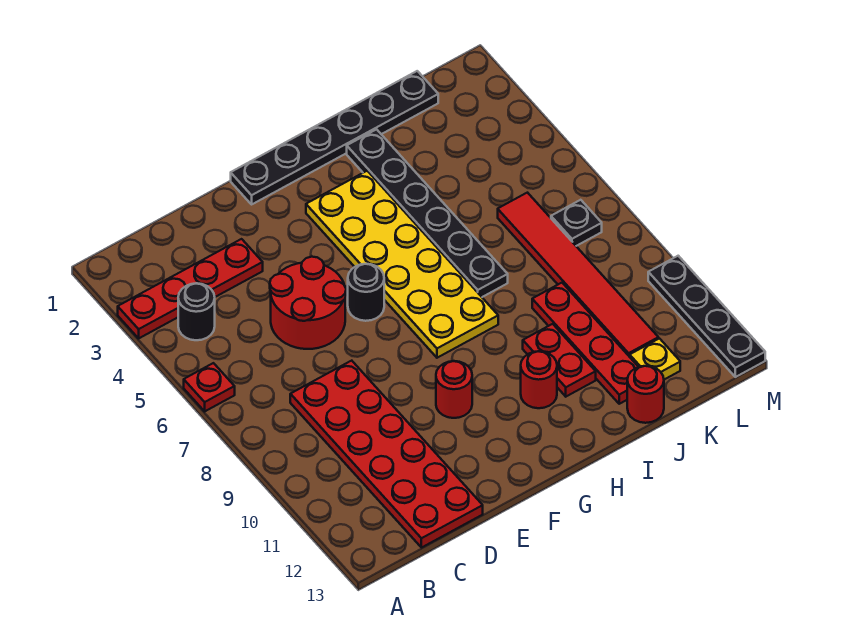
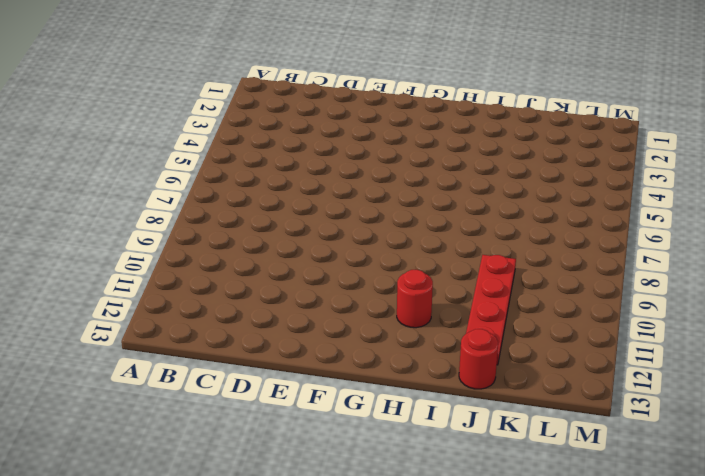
none -> red plate A3:D3 level 1
none -> red plate A6 level 1
none -> black round brick B4 level 1

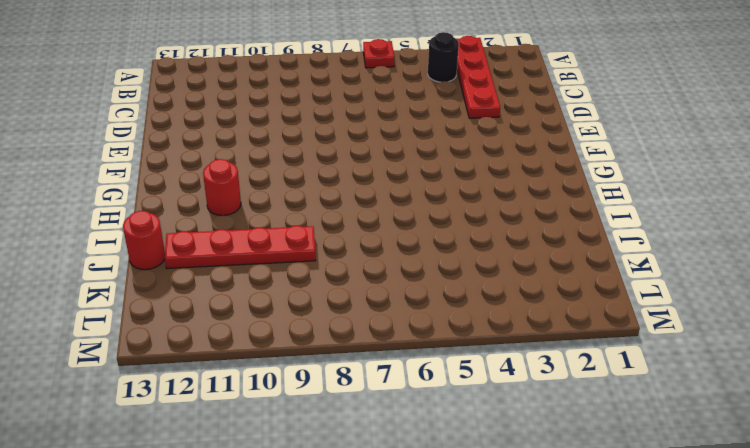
none -> red plate C8:D13 level 1
none -> red round brick D5:E6 level 1
none -> black plate F1:K1 level 1

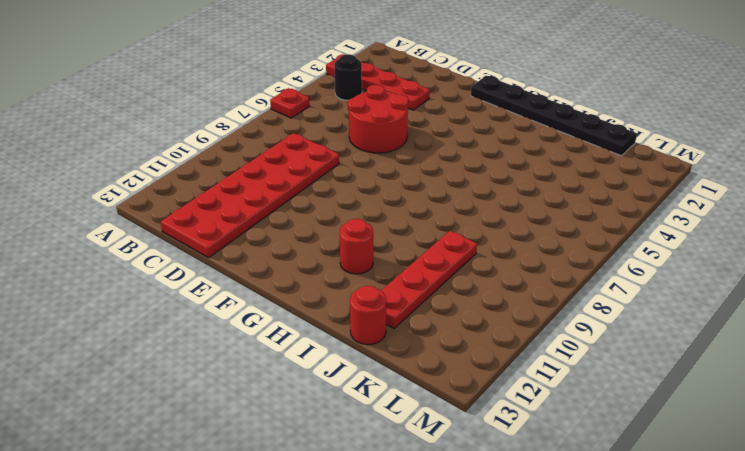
none -> black round brick F6 level 1
none -> red round brick F10 level 1
none -> yellow plate G3:H8 level 1

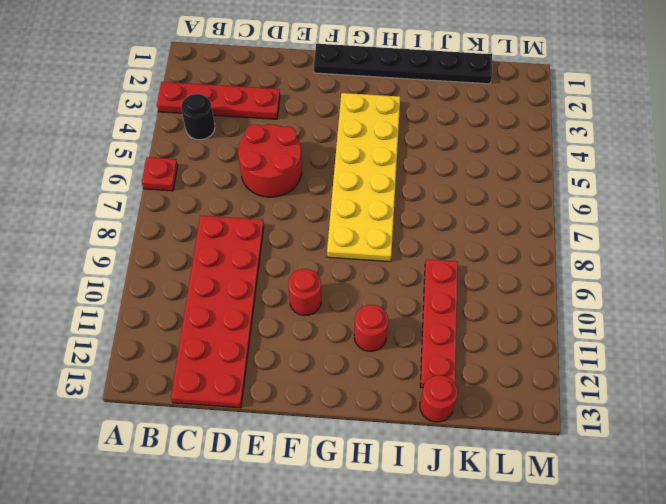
none -> black round brick F6 level 1
none -> black plate I2:I7 level 1
none -> red plate I10:I11 level 1

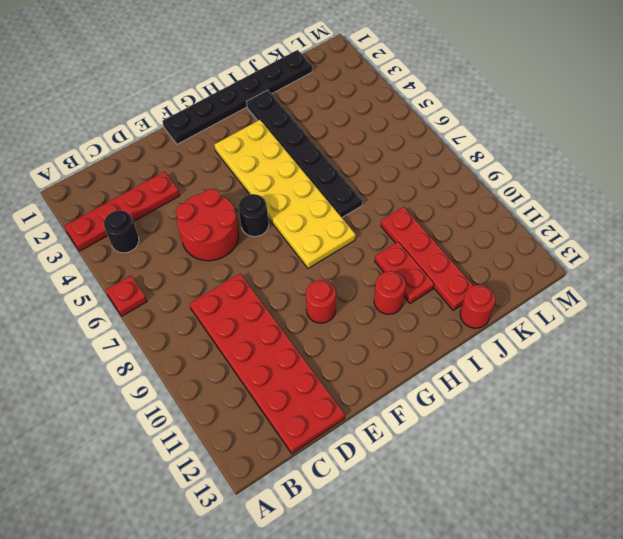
none -> red tile K6:K11 level 1
none -> yellow plate K12 level 1
none -> black plate L7 level 1

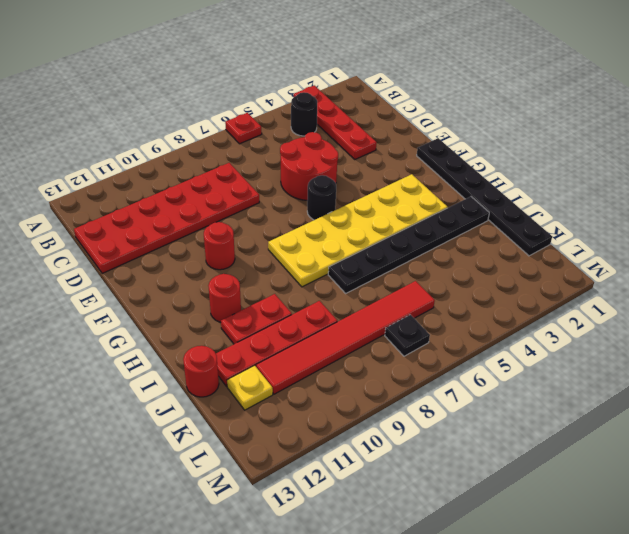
none -> black plate M10:M13 level 1

